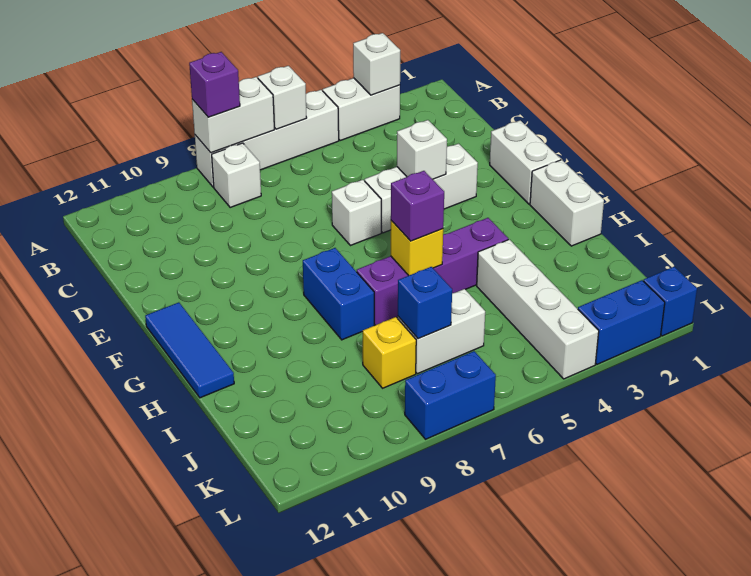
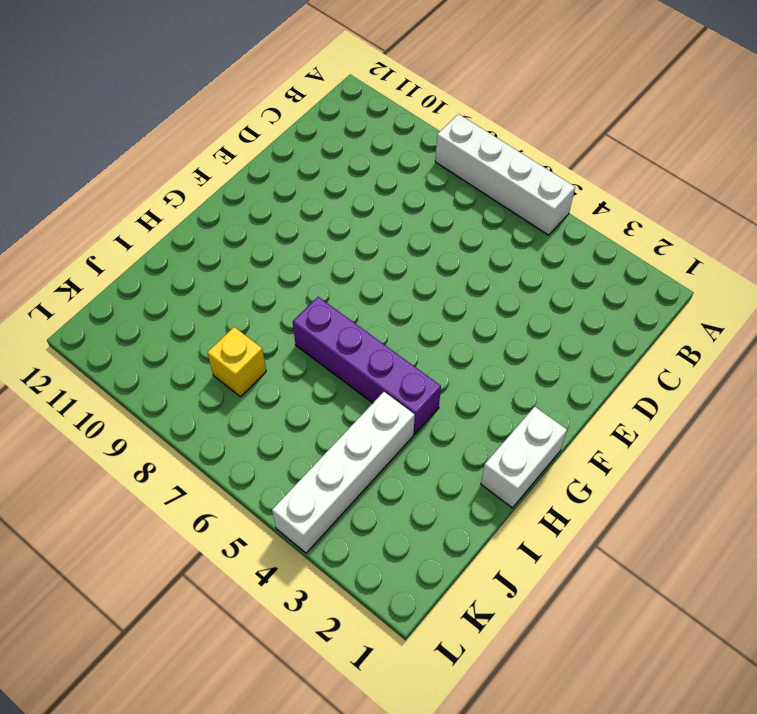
none -> white brick A3:A4 level 1
none -> white brick B8 level 1
none -> white brick E1:F1 level 1

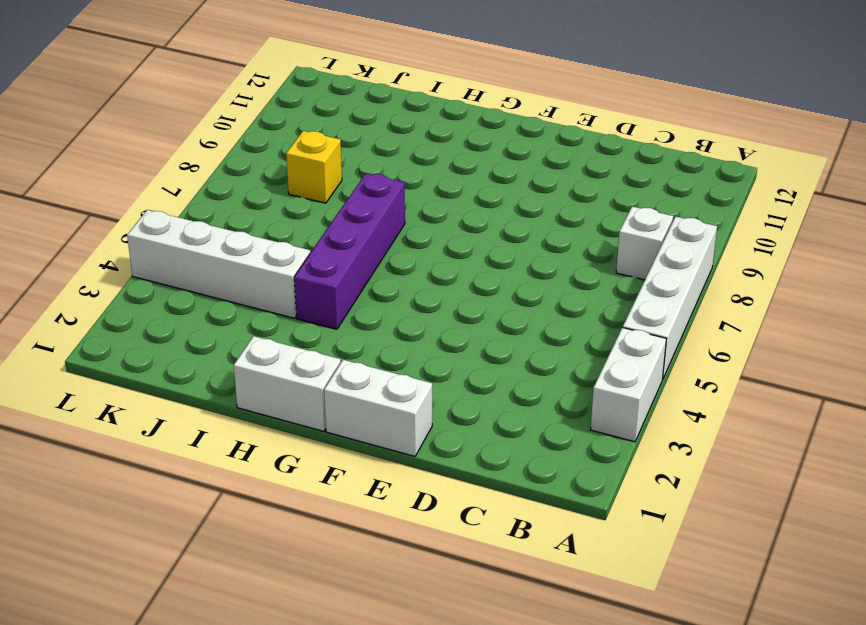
none -> white brick E3:E5 level 1
none -> white brick E6 level 1
none -> blue tile F12:H12 level 1

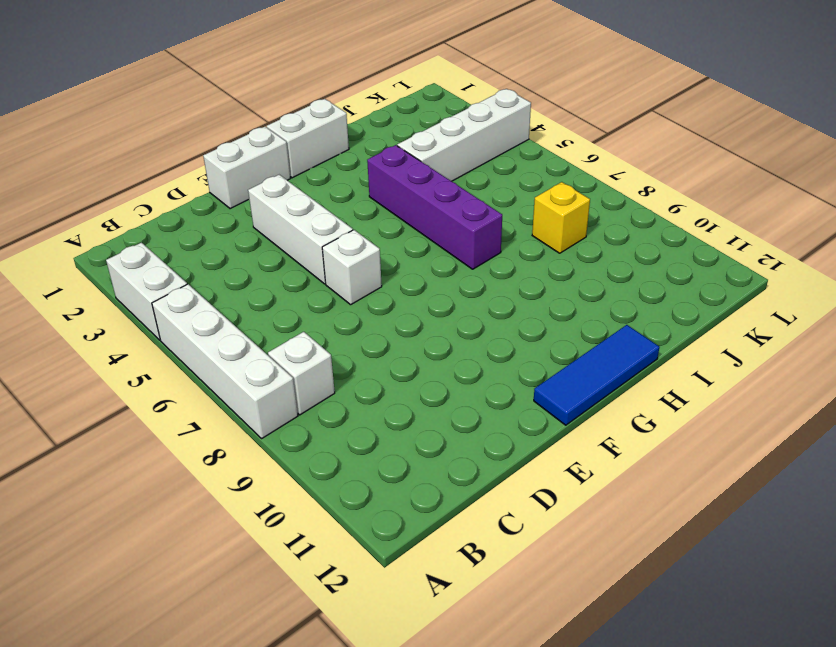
none -> blue brick G8:H8 level 1
none -> white brick J6:J7 level 1
none -> blue brick L1 level 1

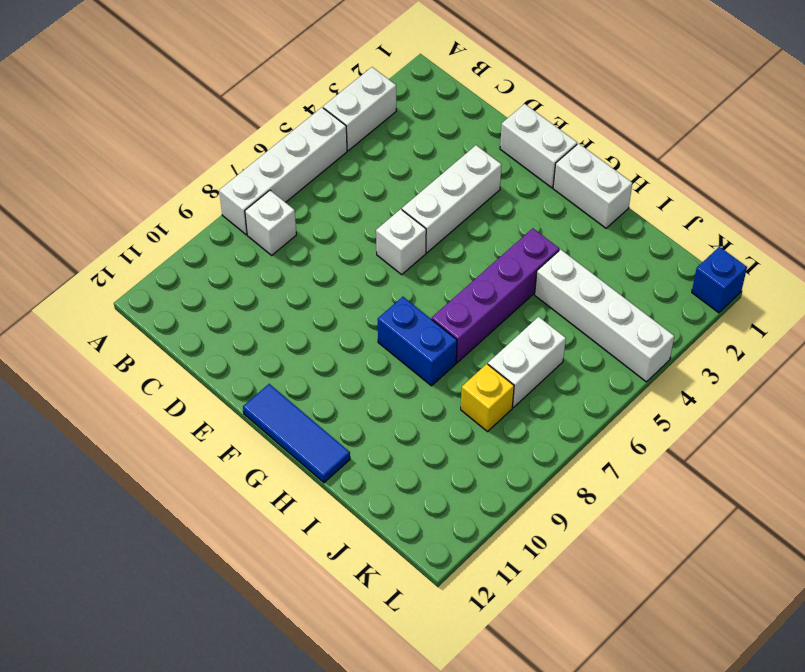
none -> blue brick L2:L3 level 1
none -> blue brick L7:L8 level 1
none -> white brick A3 level 2

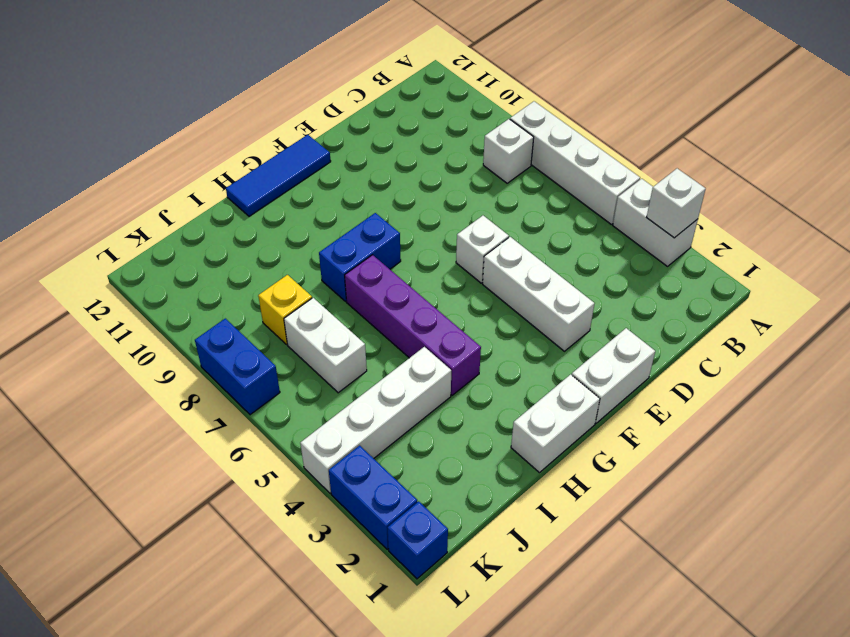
none -> white brick A6 level 2
none -> white brick A7:A8 level 2
none -> white brick E4 level 2

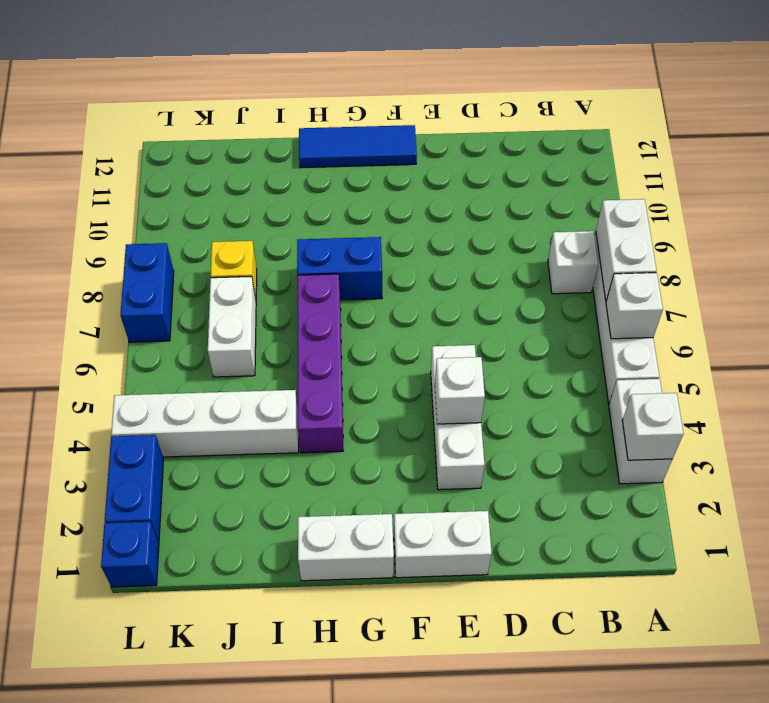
none -> white brick E6 level 1
none -> yellow brick H6 level 2
none -> blue brick J7 level 2

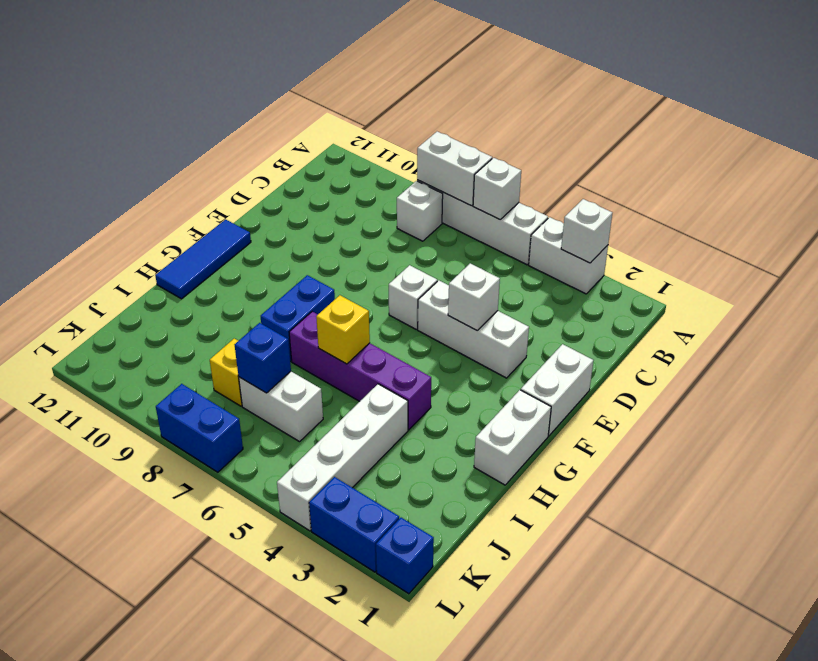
none -> purple brick A8 level 3
none -> purple brick H6 level 3

